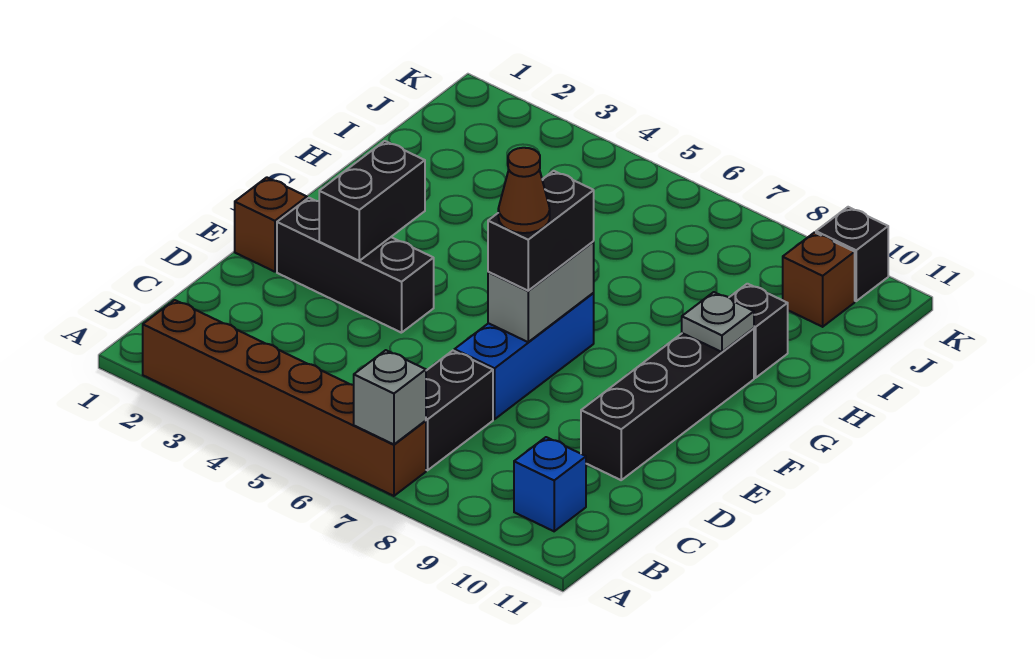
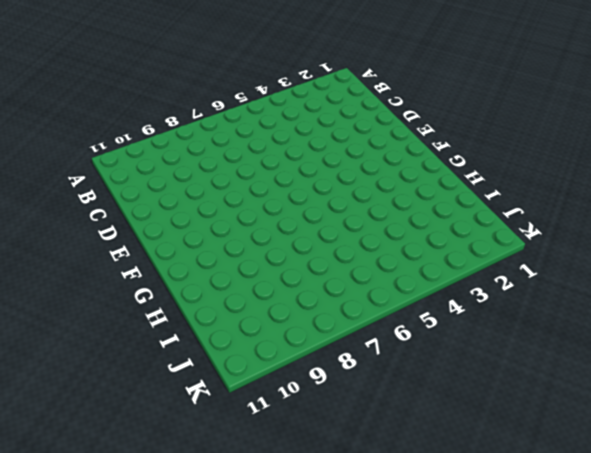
none -> brown brick A2:A7 level 1
none -> black brick B7:C7 level 1
none -> blue brick B10 level 1

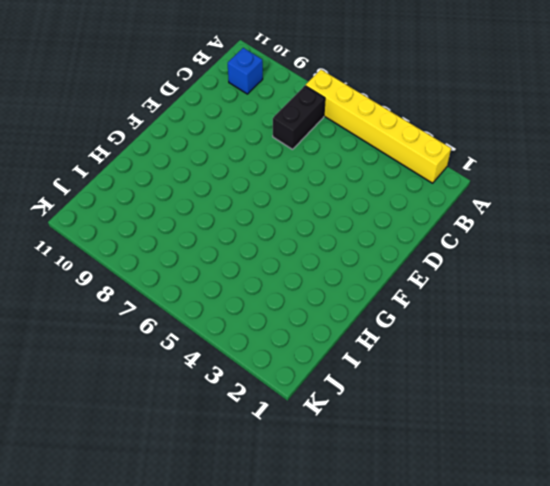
yellow brick A2:A7 level 1 -> brown brick A2:A7 level 1
none -> blue brick D7:F7 level 1
none -> black brick D10:G10 level 1
none -> brown brick E1 level 1

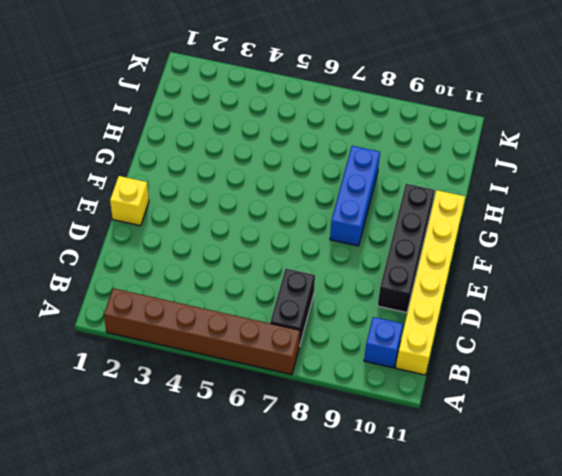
yellow brick B11:G11 level 1 -> none
yellow brick E1 level 1 -> brown brick E1 level 1
blue brick F8:H8 level 1 -> blue brick D7:F7 level 1
none -> black brick E2:E4 level 1
none -> black brick H10 level 1
none -> brown brick J10 level 1

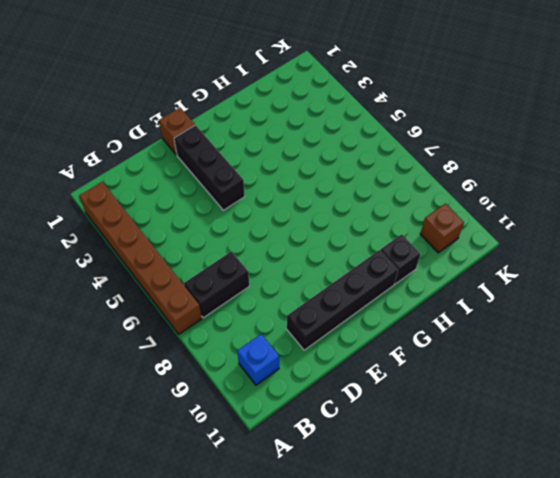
none -> blue brick D7:F7 level 1
none -> black brick K10 level 1
none -> grey brick A7 level 2

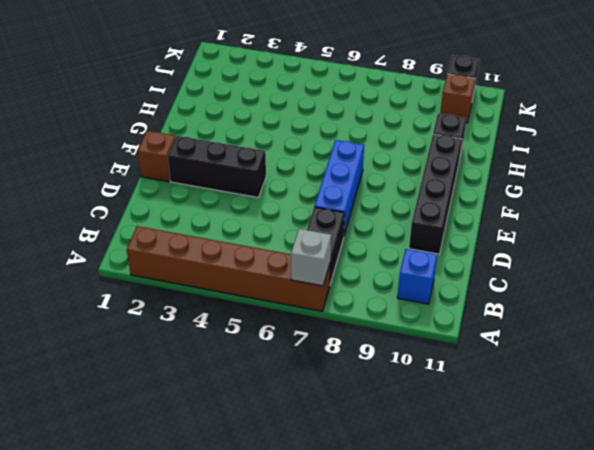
none -> black brick E3:F3 level 2
none -> grey brick E7:F7 level 2
none -> grey plate G10 level 2

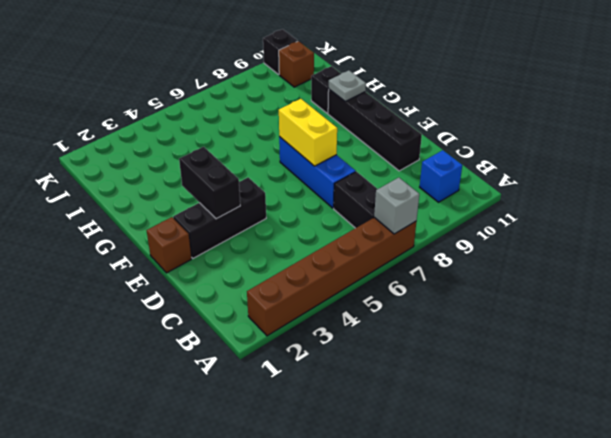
yellow brick E7:F7 level 2 -> grey brick E7:F7 level 2
none -> black brick E7:F7 level 3
none -> brown cone E7 level 4

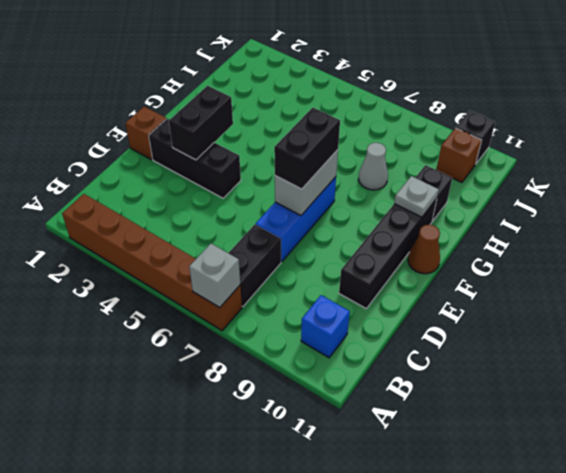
brown cone F11 level 1 -> brown cone E7 level 4
grey cone H8 level 1 -> none

